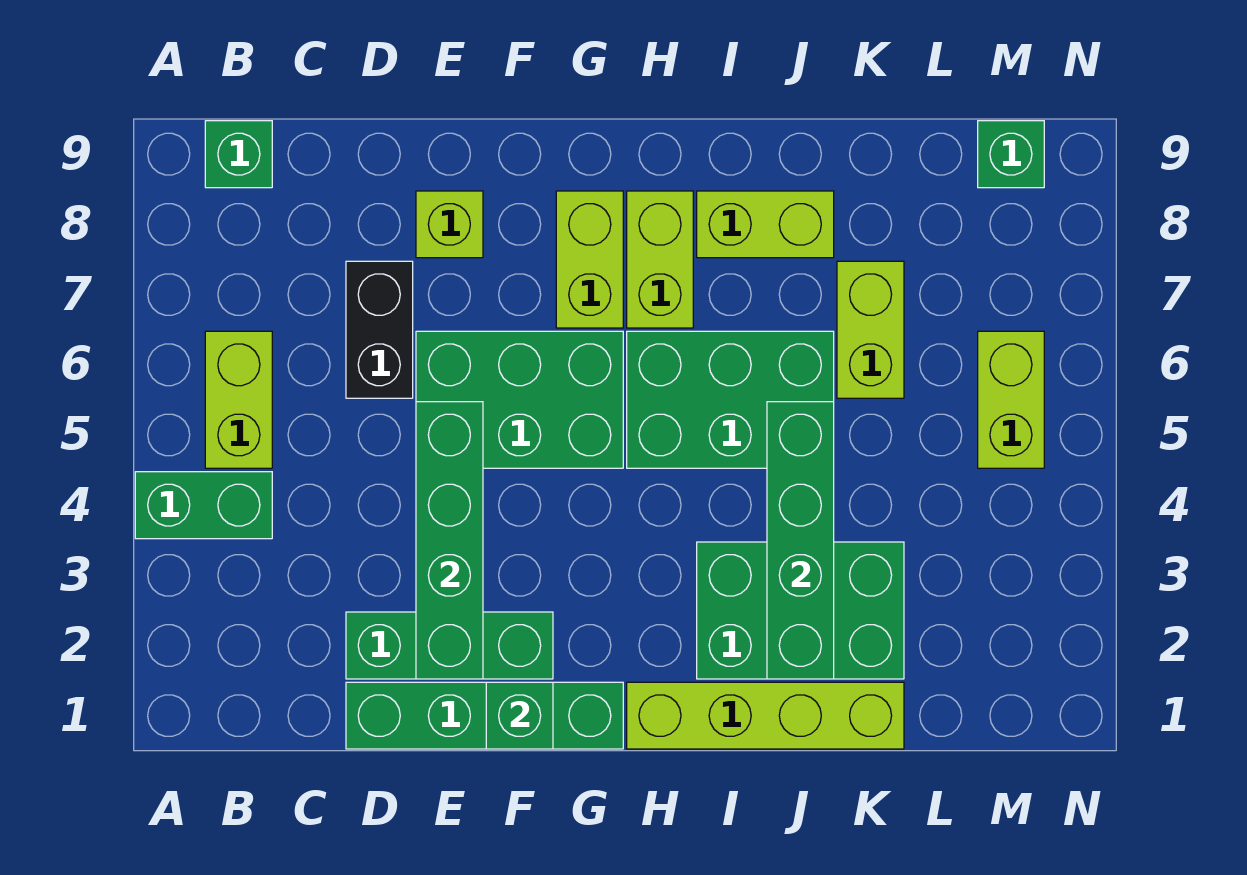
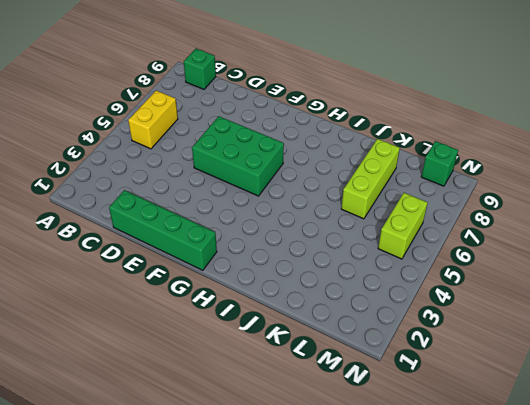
yellow brick B5:B6 level 1 -> lime brick B5:B6 level 1
lime brick K6:K8 level 1 -> lime brick K6:K7 level 1
none -> green brick A4:B4 level 1
none -> green brick D2:F2 level 1
none -> black brick D6:D7 level 1

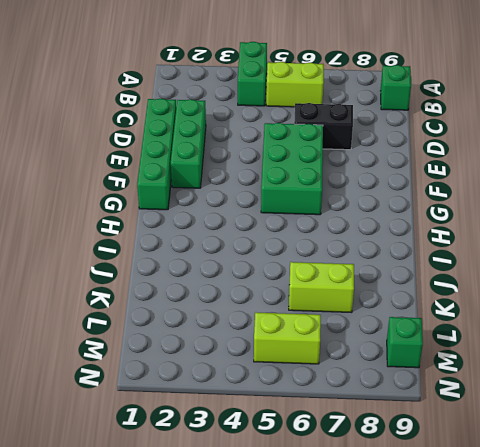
none -> lime brick E8 level 1
none -> lime brick G7:G8 level 1
none -> lime brick H1:K1 level 1

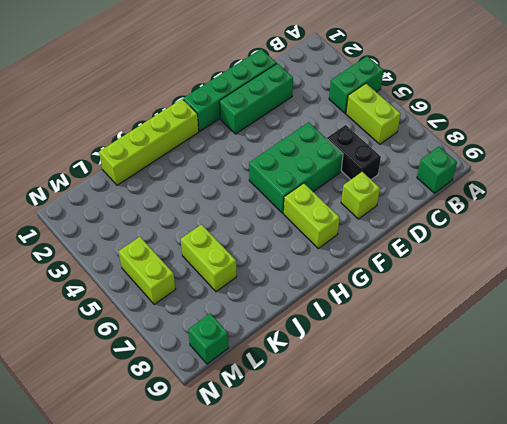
none -> green brick H5:J6 level 1
none -> lime brick H7:H8 level 1
none -> green brick I2:K3 level 1

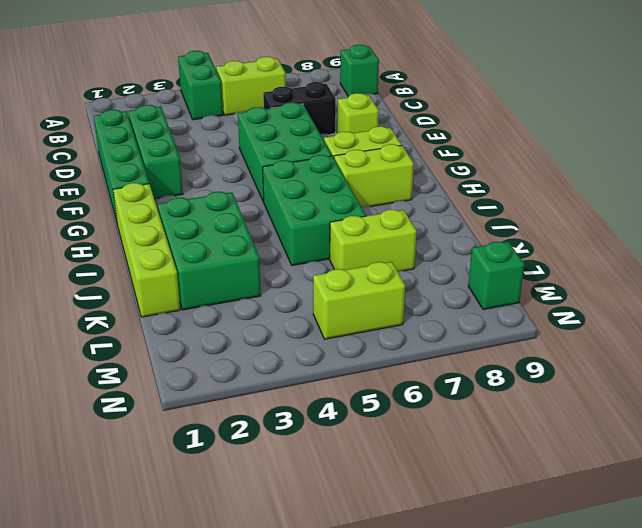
none -> lime brick I8:J8 level 1
none -> green brick E2:E5 level 2
none -> green brick F1 level 2

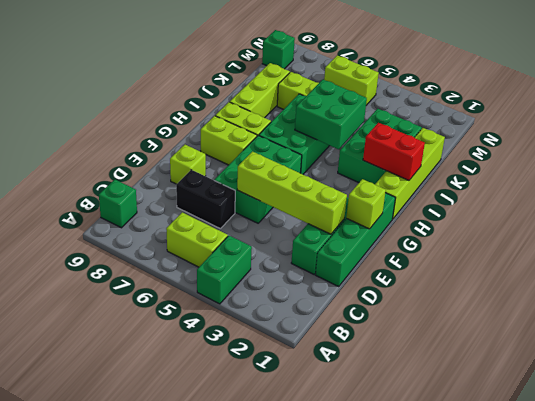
lime brick E2:E5 level 2 -> green brick E2:E5 level 2
lime brick F1 level 2 -> green brick F1 level 2
red brick I1:I2 level 2 -> none
green brick I4:J5 level 2 -> green brick J2:J5 level 2
lime brick I8:K8 level 1 -> lime brick I8:J8 level 1

